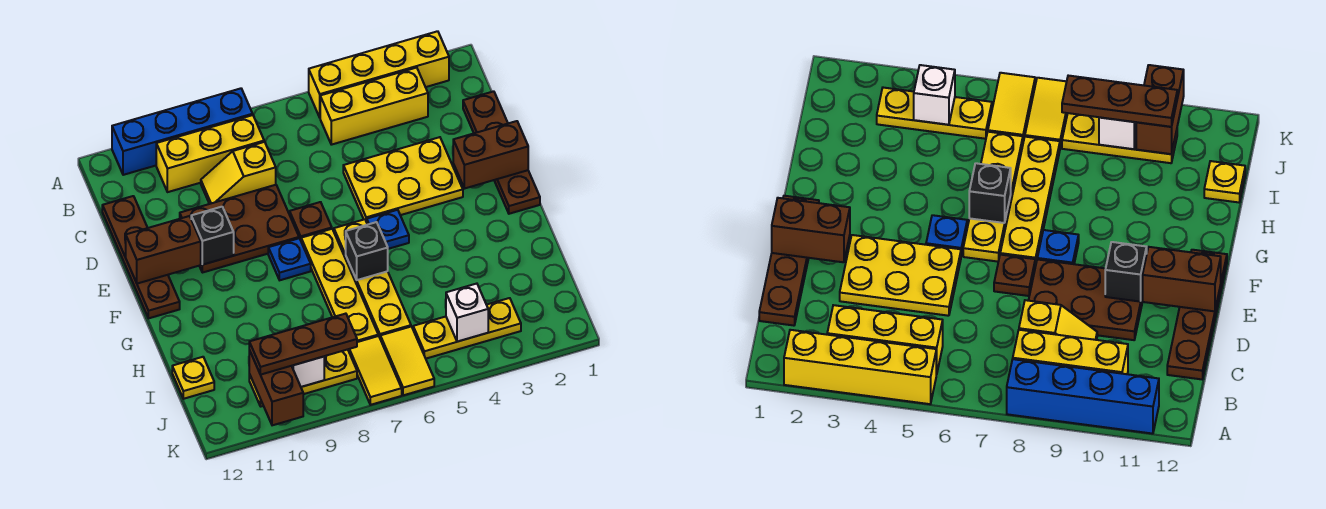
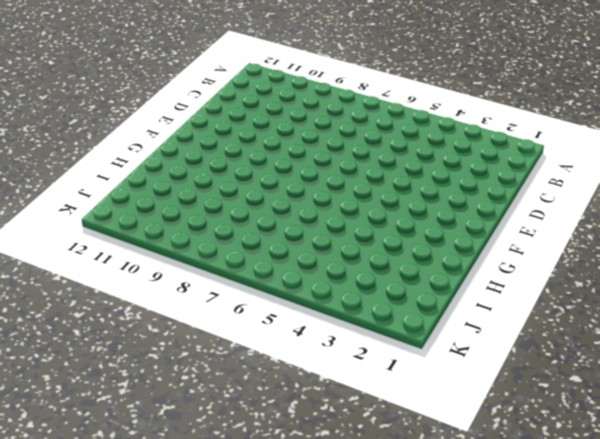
none -> yellow brick A2:A5 level 1
none -> blue brick A8:A11 level 1
none -> yellow brick B3:B5 level 1

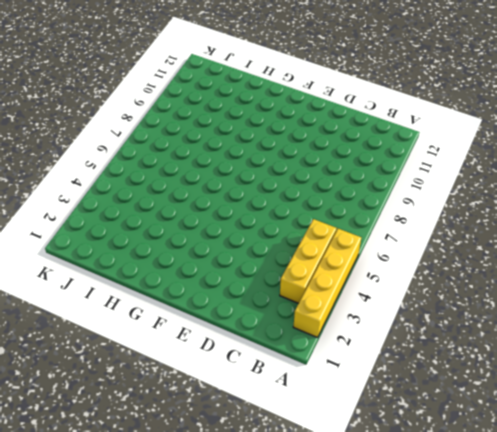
none -> blue brick A8:A11 level 1
none -> yellow brick B8:B10 level 1
none -> brown plate C1:F1 level 1

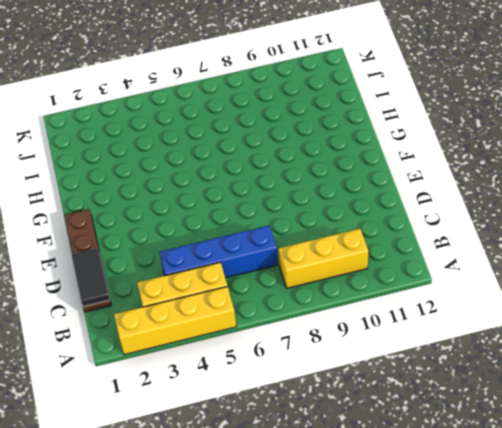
black tile C1:D1 level 2 -> none
blue brick C4:C7 level 1 -> blue brick A8:A11 level 1
none -> yellow slope C8:C9 level 1 top 8
none -> brown plate C12:F12 level 1
none -> yellow plate D3:E5 level 1

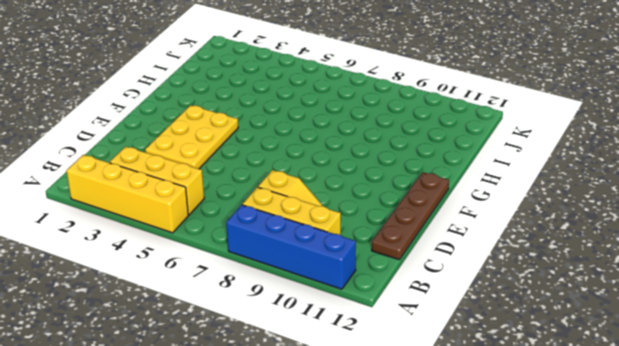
yellow plate D3:F4 level 1 -> yellow plate D3:E5 level 1
none -> brown plate C1:F1 level 1
none -> brown plate D8:E10 level 1
none -> brown plate E7 level 1

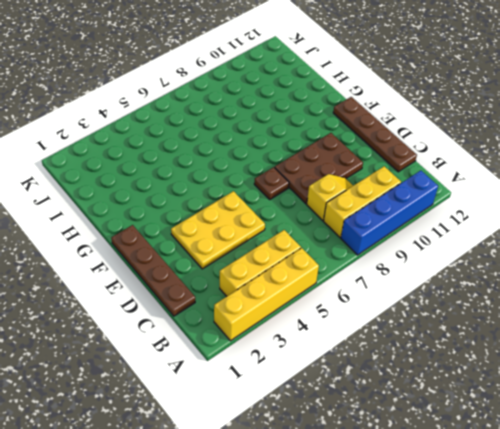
none -> blue plate F5 level 1
none -> yellow plate F6:I6 level 1
none -> yellow plate F7:I7 level 1

